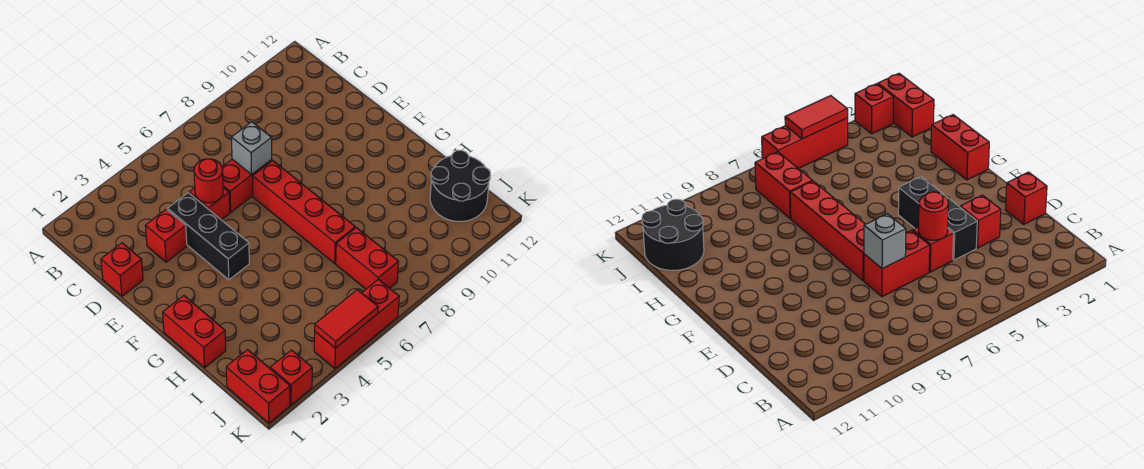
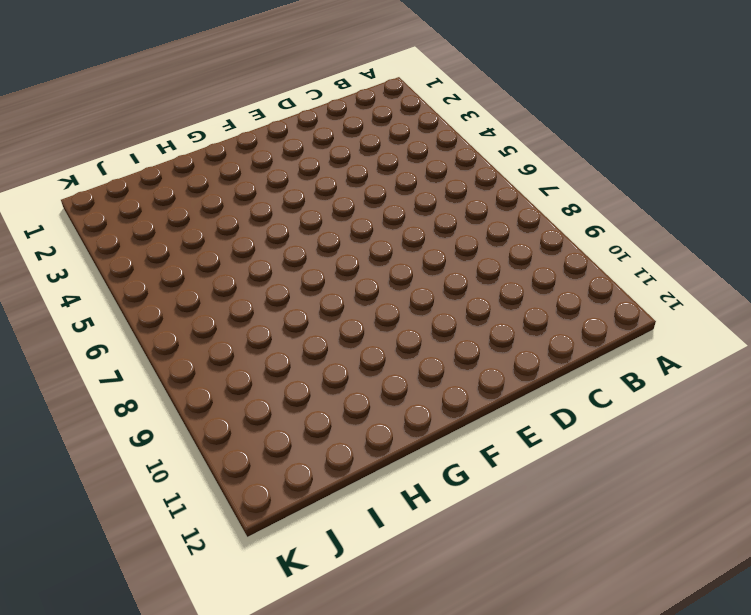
none -> red brick D1 level 1
none -> red brick D3 level 1
none -> black brick D4:F4 level 1

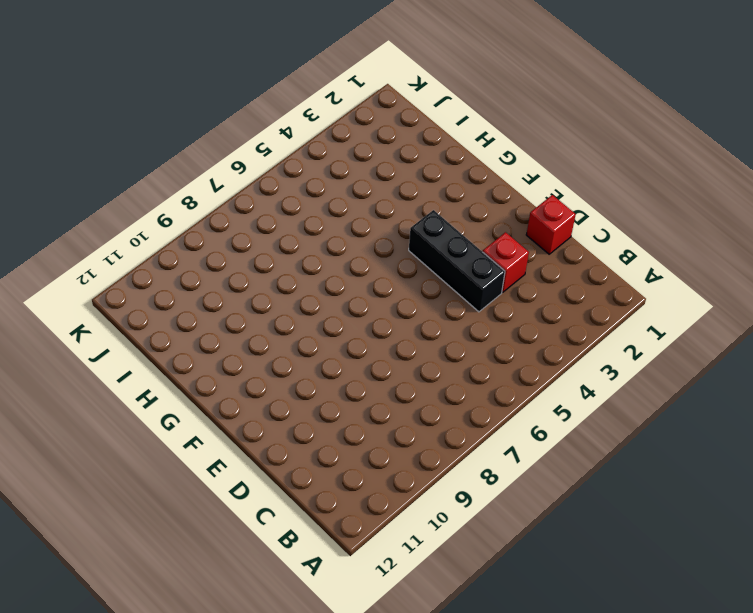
none -> red brick D5 level 1
none -> red brick D6:D7 level 1
none -> red brick E7:H7 level 1

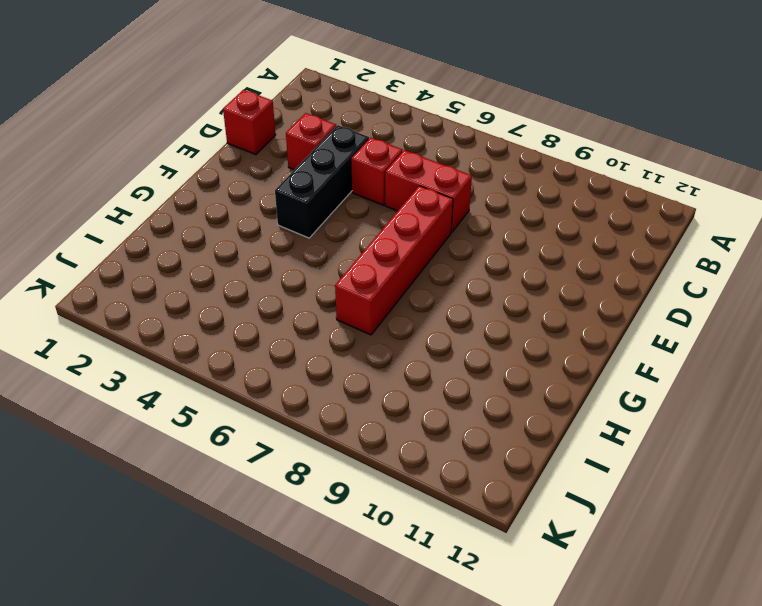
none -> red brick G1:H1 level 1
none -> red brick I7:J7 level 1
none -> black round brick I11:J12 level 1

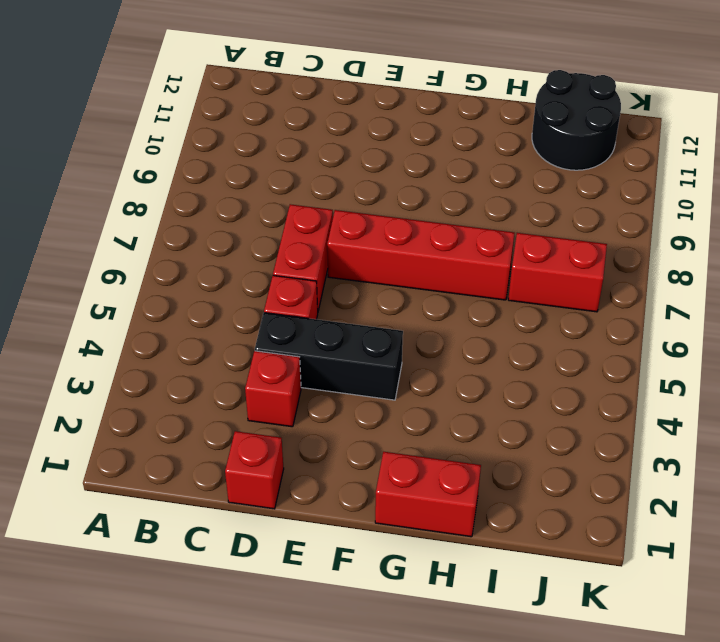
none -> red brick J1:K1 level 1
none -> red brick K2 level 1
none -> red brick K4:K6 level 1

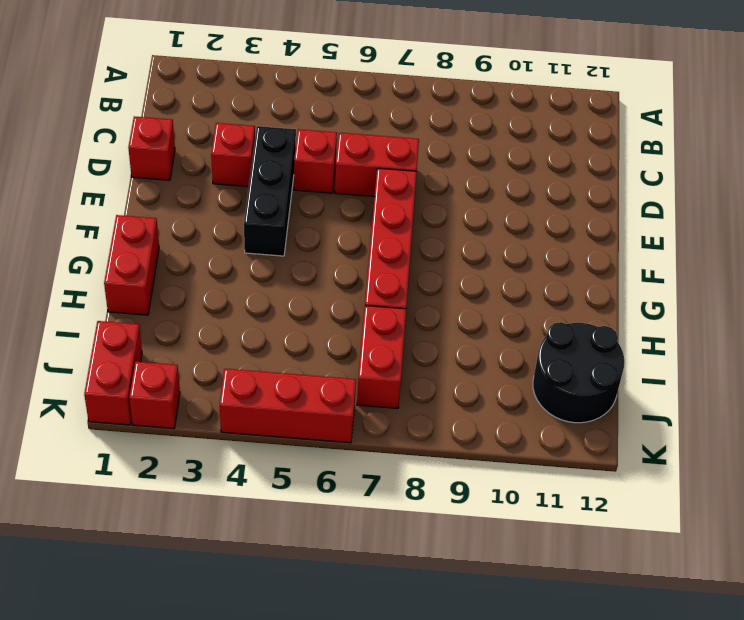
none -> red round brick D5 level 2
none -> grey brick D7 level 2
none -> red tile K4:K5 level 2

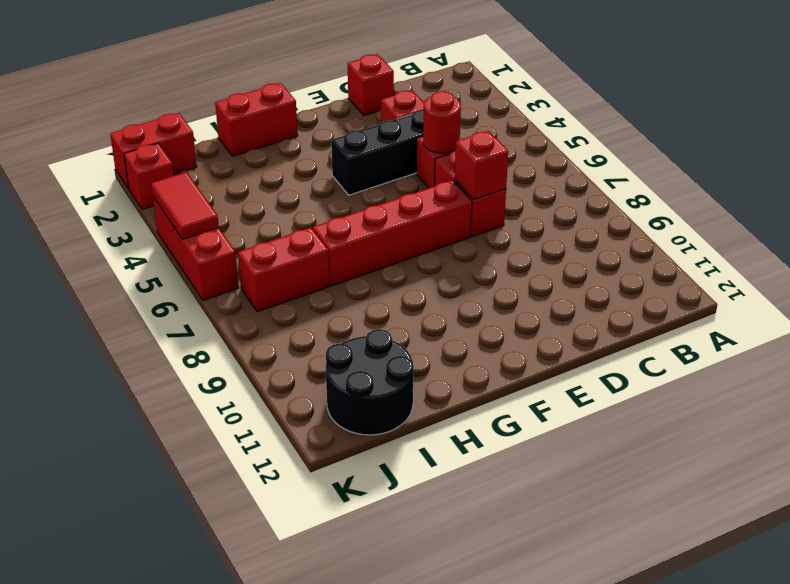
red brick D7 level 2 -> grey brick D7 level 2

